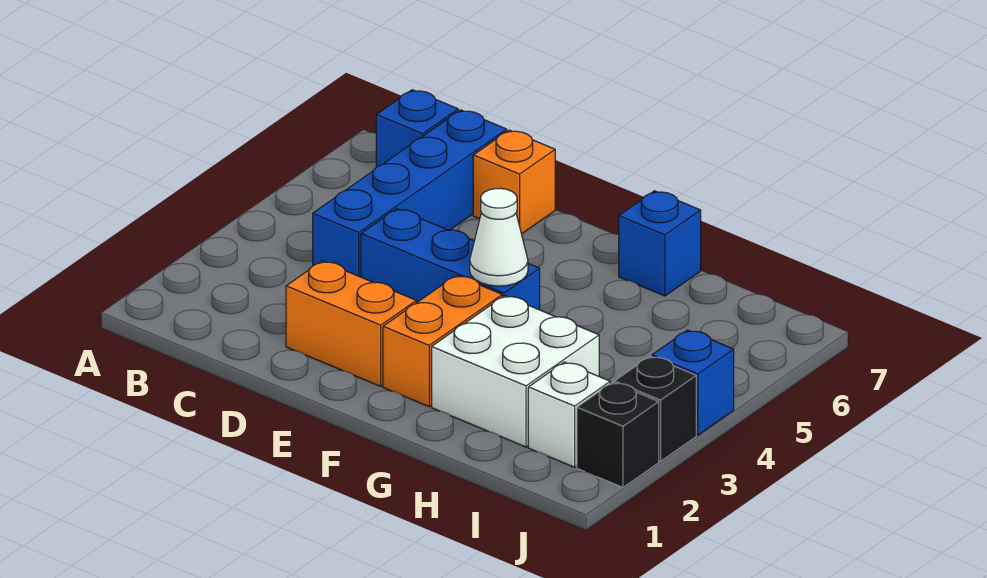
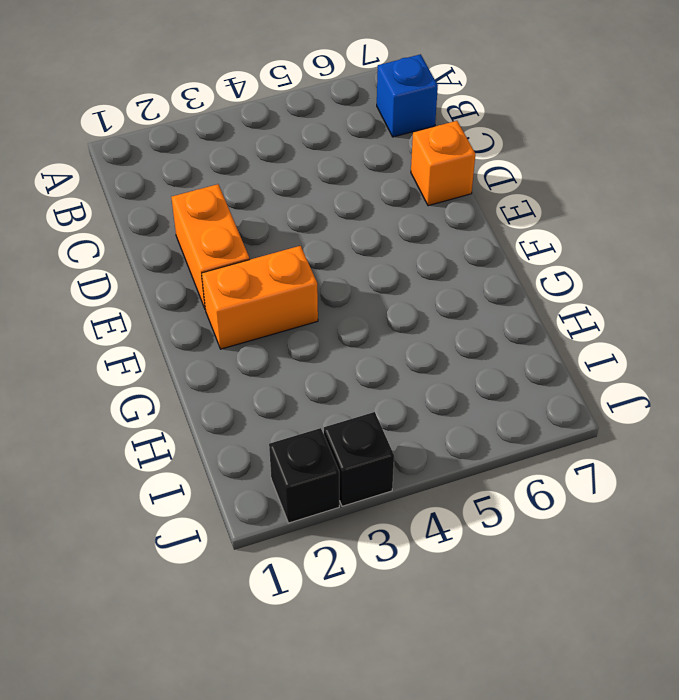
none -> blue brick C4:C7 level 1
none -> blue brick D4:F4 level 1
none -> white brick G2:H3 level 1

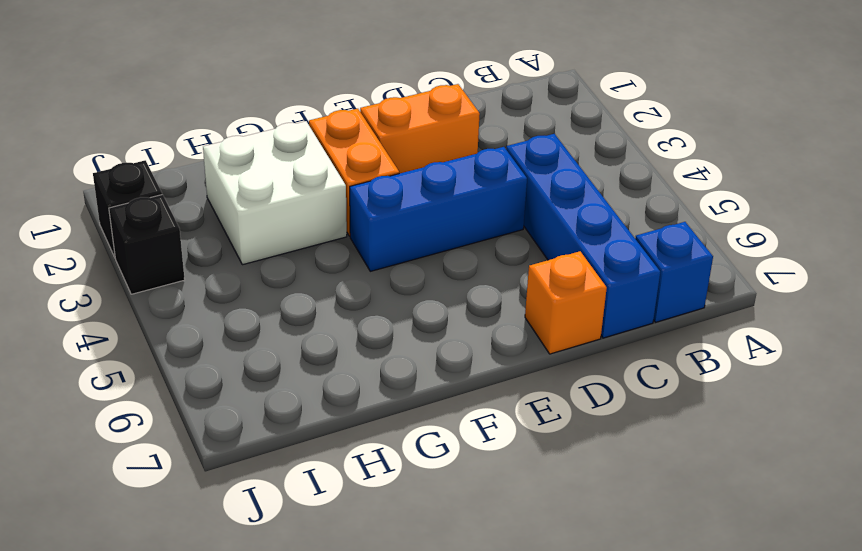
none -> blue brick G7 level 1
none -> white brick I2 level 1
none -> blue brick J4 level 1

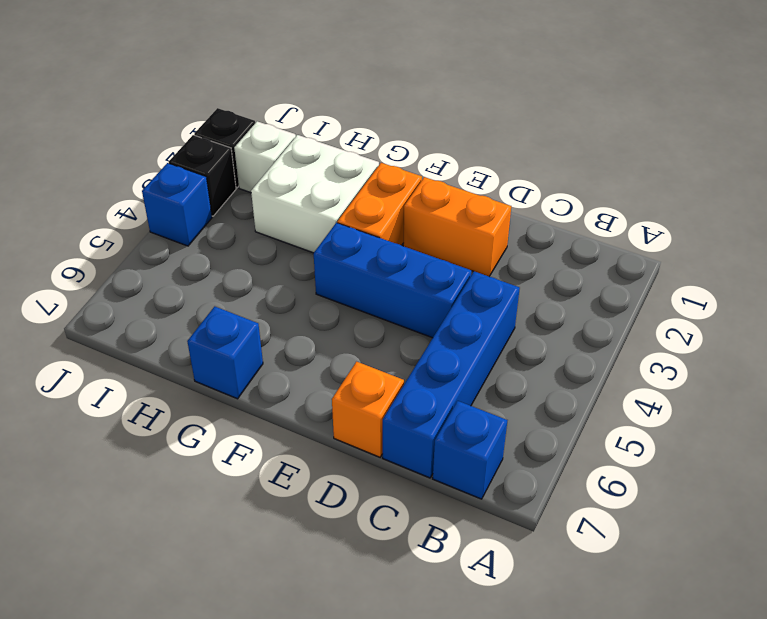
none -> white cone F4 level 2

